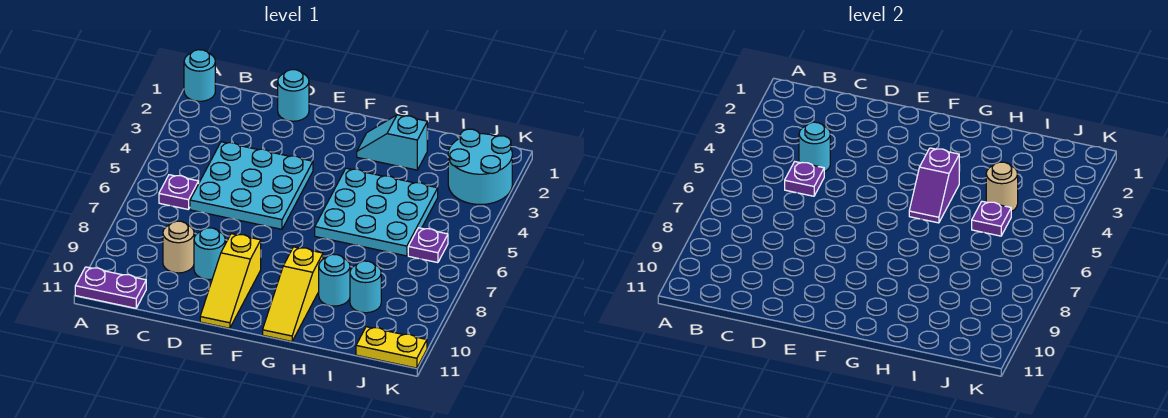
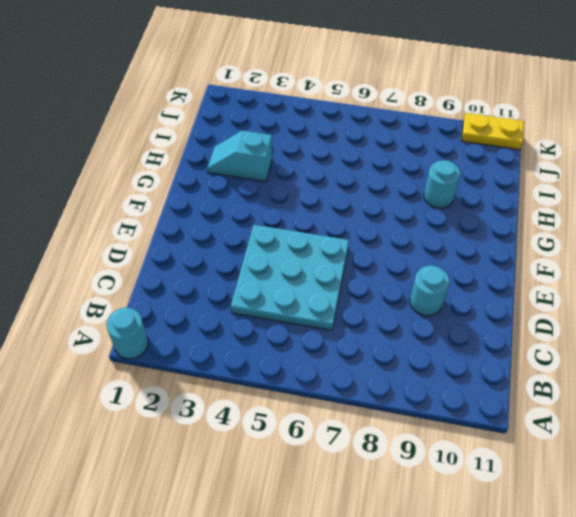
cyan slope H2:H3 level 1 top 3 -> cyan slope G2:H2 level 1 top H
yellow plate K10:K11 level 1 -> yellow plate J11:K11 level 1
none -> purple plate A11:B11 level 1
none -> purple plate B6 level 1
none -> tan round brick C9 level 1

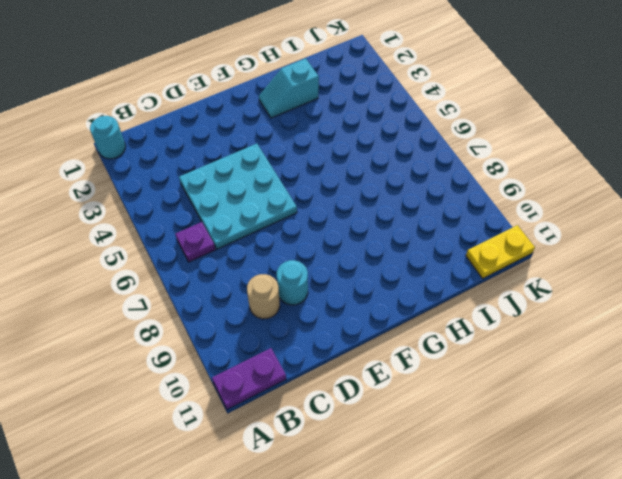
none -> cyan round brick D1 level 1
none -> yellow slope E9:E11 level 1 top 9
none -> cyan plate G4:I6 level 1

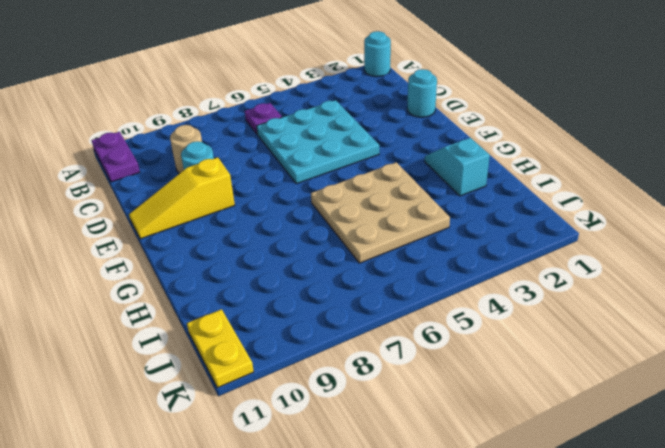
tan plate G4:I6 level 1 -> cyan plate G4:I6 level 1
none -> yellow slope G9:G11 level 1 top 9
none -> cyan round brick H9 level 1
none -> cyan round brick I9 level 1

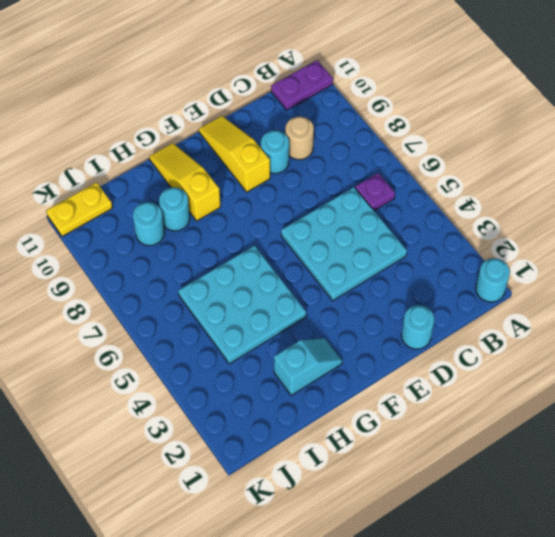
none -> cyan round brick J2:K3 level 1
none -> purple plate J6 level 1
none -> cyan round brick C4 level 2

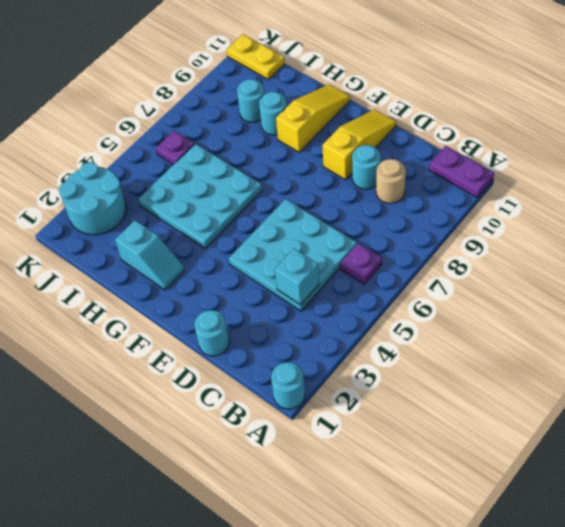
cyan brick C4 level 2 -> cyan round brick C4 level 2
none -> purple plate C5 level 2
none -> purple slope G4:G5 level 2 top 4
none -> tan round brick I4 level 2

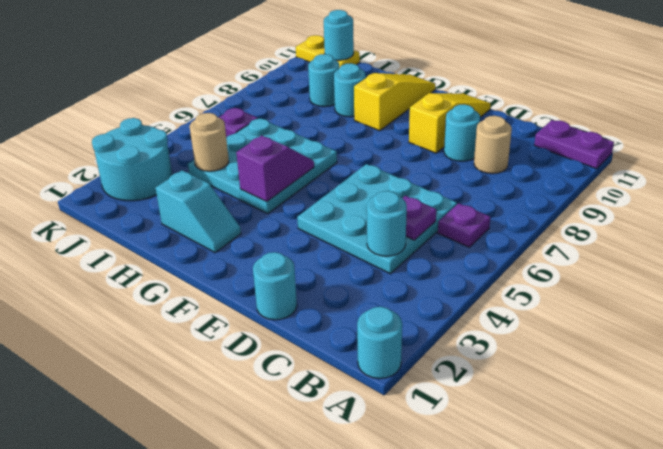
cyan round brick J11 level 2 -> none
none -> purple plate I5 level 2

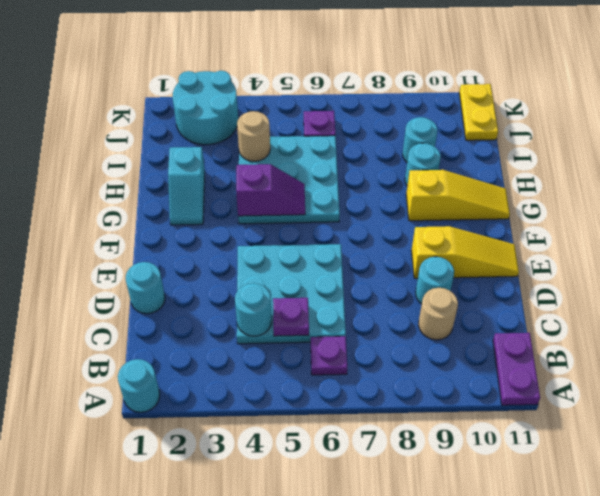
none -> purple plate I5 level 2

